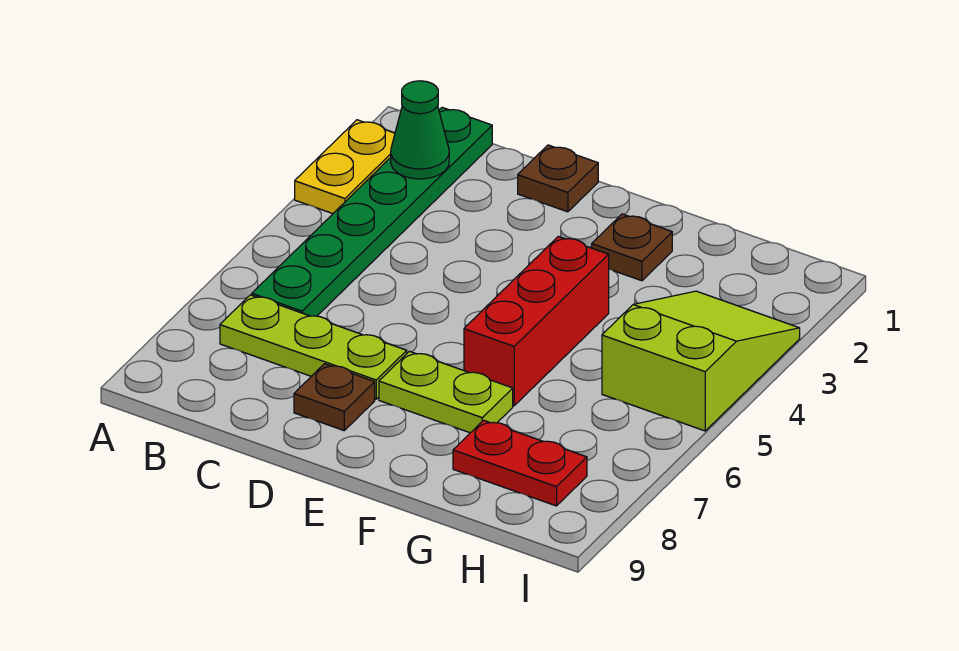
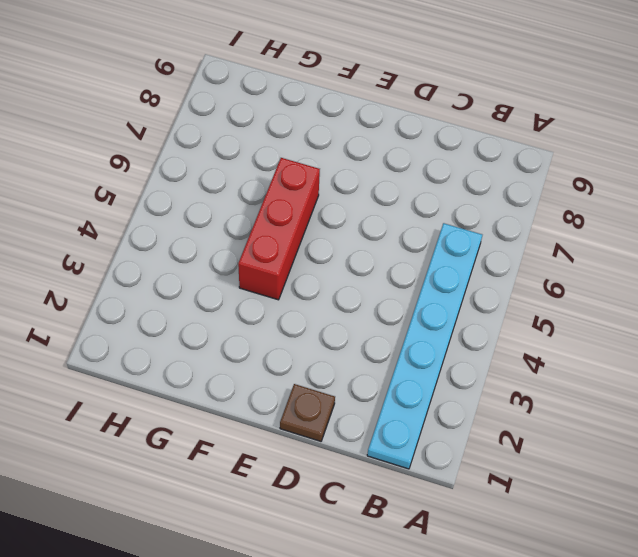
cyan plate B1:B6 level 1 -> green plate B1:B6 level 1
none -> yellow plate A2:A3 level 1
none -> lime plate B7:D7 level 1

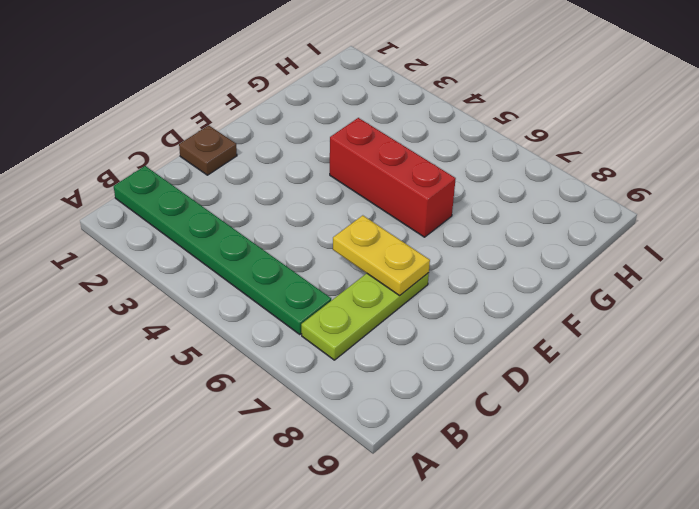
yellow plate D6:D7 level 2 -> yellow plate A2:A3 level 1
none -> brown plate D8 level 1
none -> lime plate E7:F7 level 1

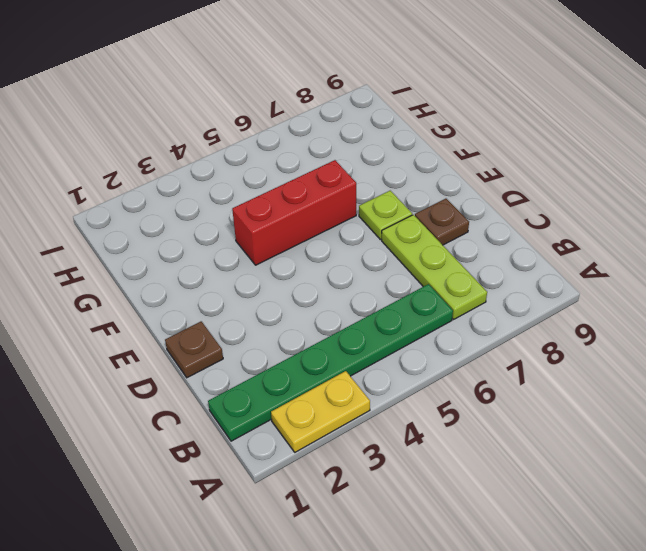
lime plate E7 level 1 -> lime plate E7:F7 level 1
none -> brown plate F2 level 1
none -> red plate G8:H8 level 1

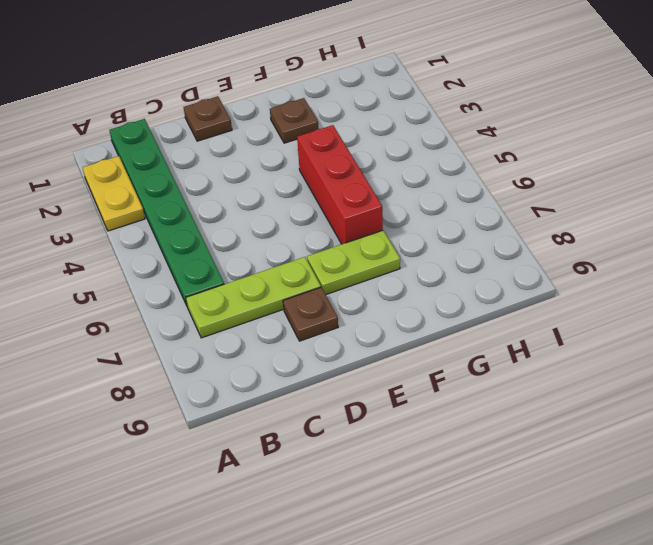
none -> red plate G8:H8 level 1
none -> lime slope H3:I5 level 1 top 5

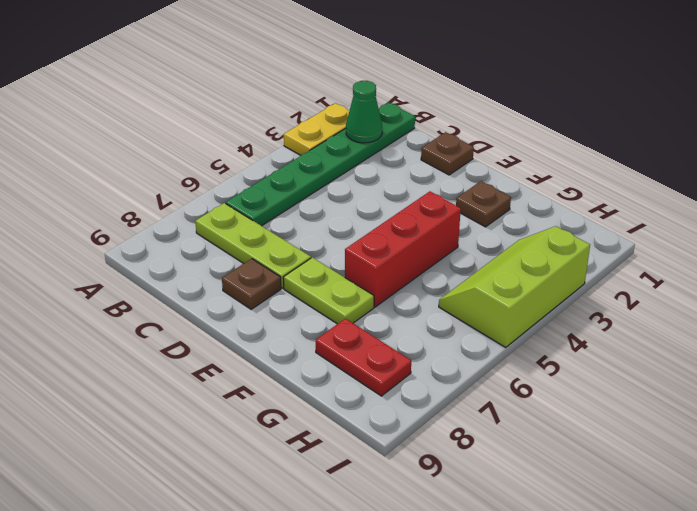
lime slope H3:I5 level 1 top I -> lime slope H3:I5 level 1 top 5

